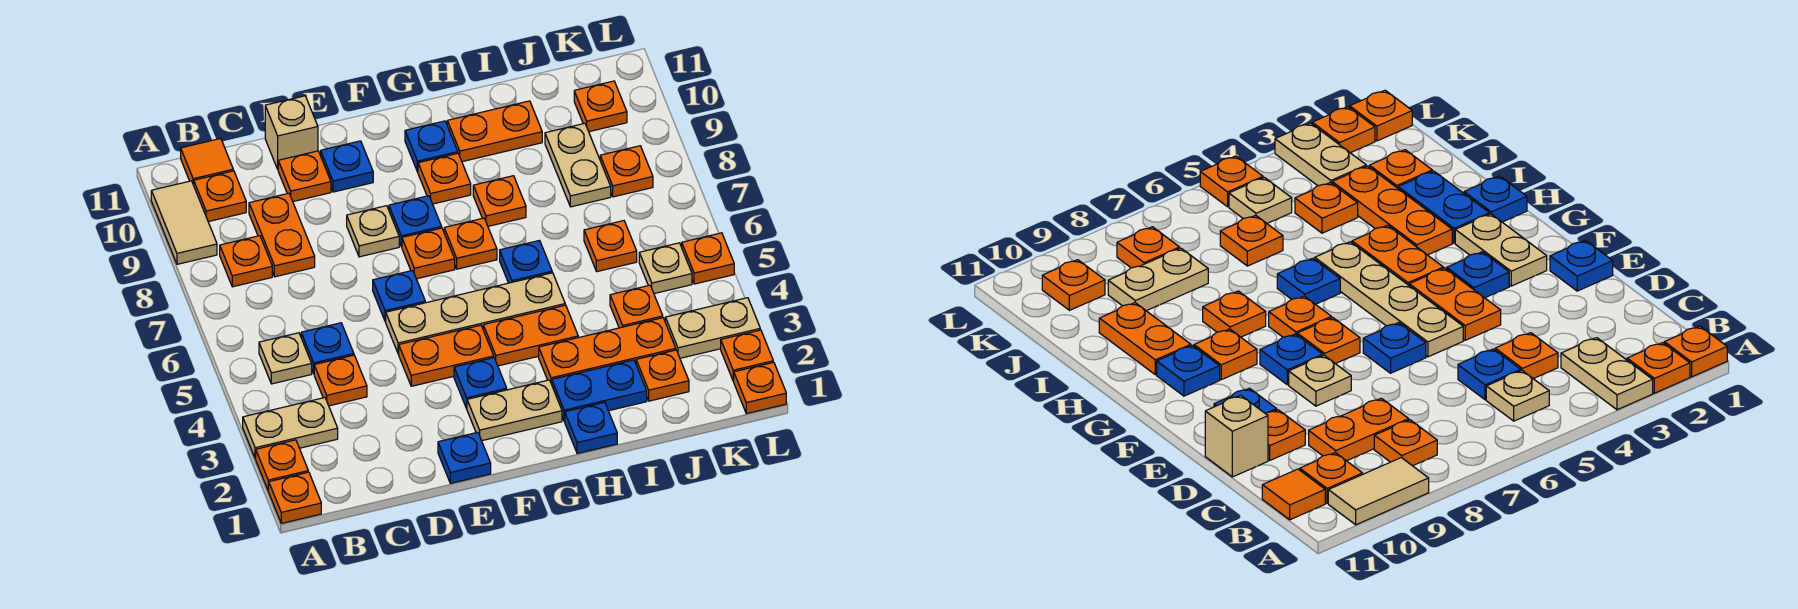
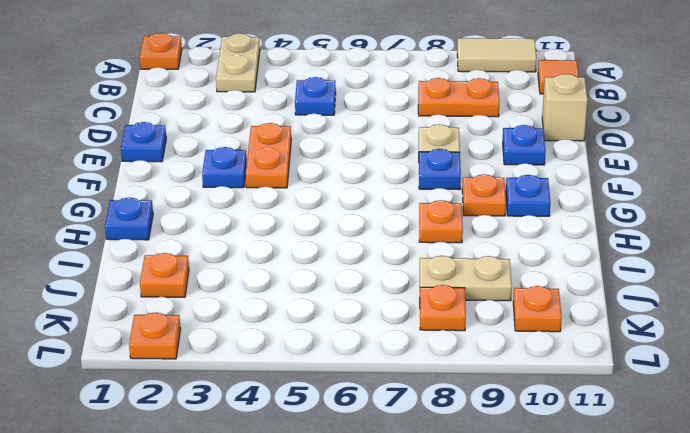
none -> orange plate A2 level 1
none -> tan plate B5 level 1
none -> orange plate B8 level 1
none -> orange plate B10 level 1

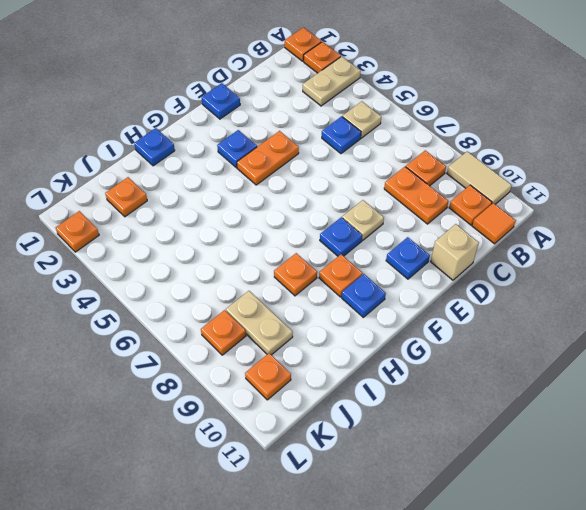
none -> orange plate C4 level 1
none -> orange plate D10 level 1
none -> tan plate E5:H5 level 1
none -> blue plate E6 level 1

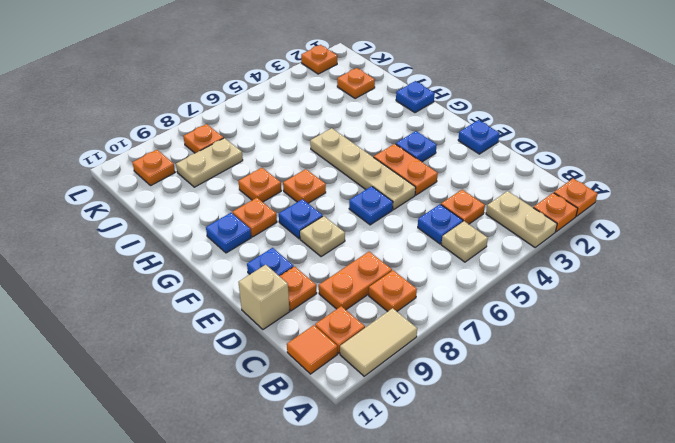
none -> tan plate F2:G2 level 1
none -> orange plate F7 level 1
none -> orange plate G4:H4 level 1
none -> blue plate H2:I2 level 1

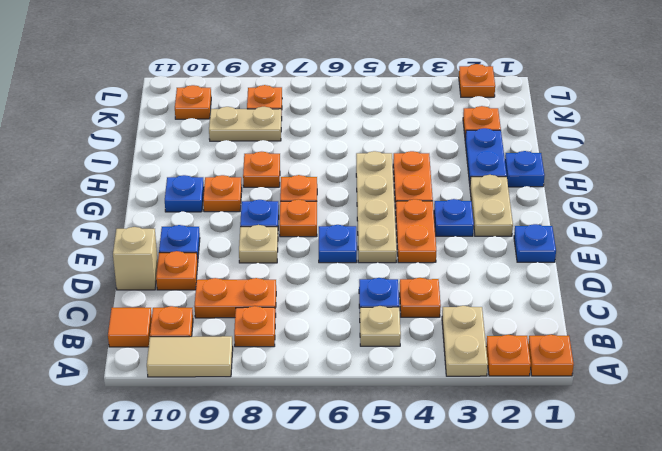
none -> orange plate H3:J3 level 1
none -> blue plate H6 level 1
none -> orange plate H10:I10 level 1
none -> orange plate J4 level 1

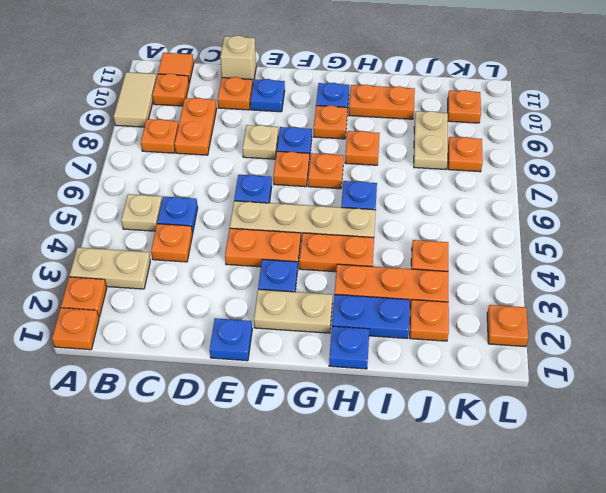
none -> orange plate J6 level 1
none -> tan plate K3:L3 level 1
none -> tan plate K5 level 1
none -> orange plate L1 level 1

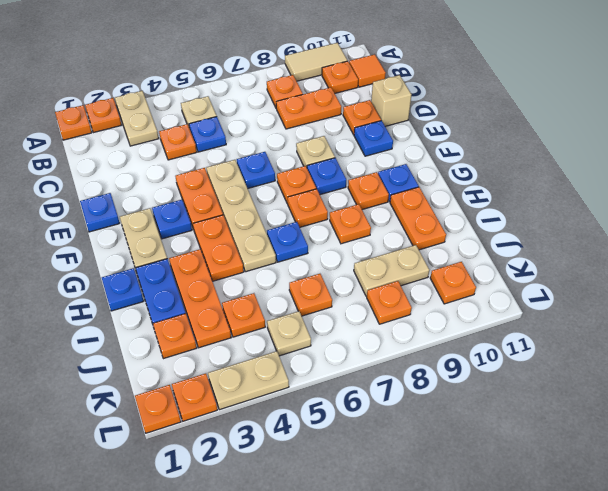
tan plate L3:L4 level 1 -> tan plate K3:L3 level 1
none -> orange plate L5 level 1

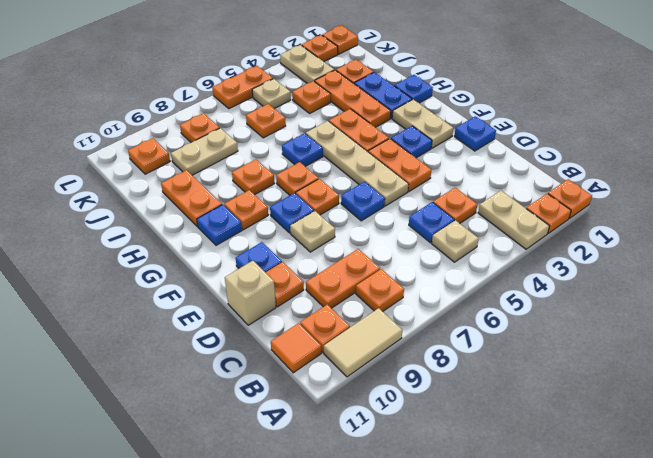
orange plate L5:L6 level 1 -> orange plate L5 level 1

